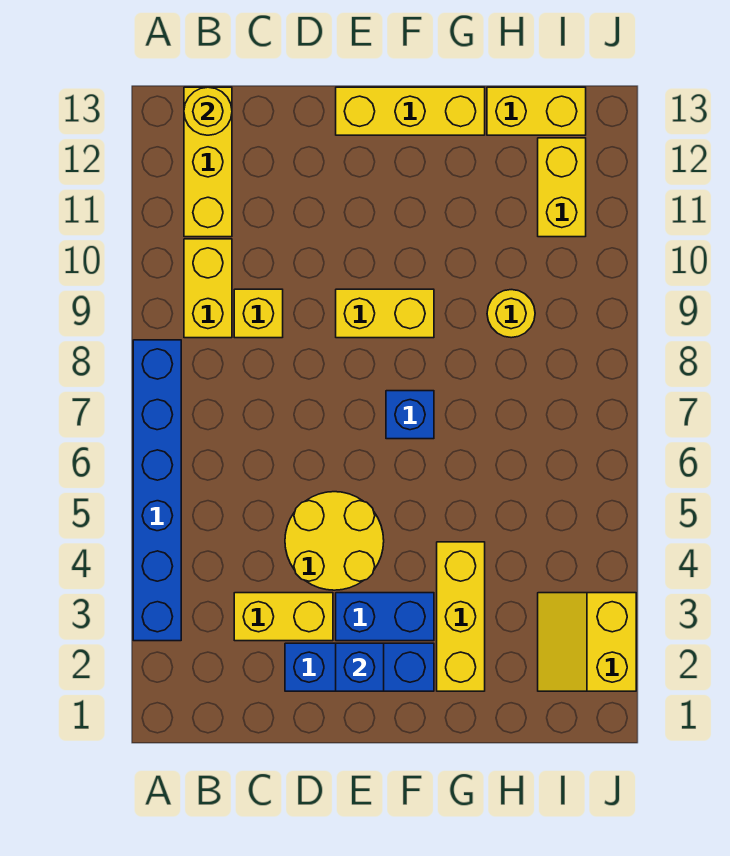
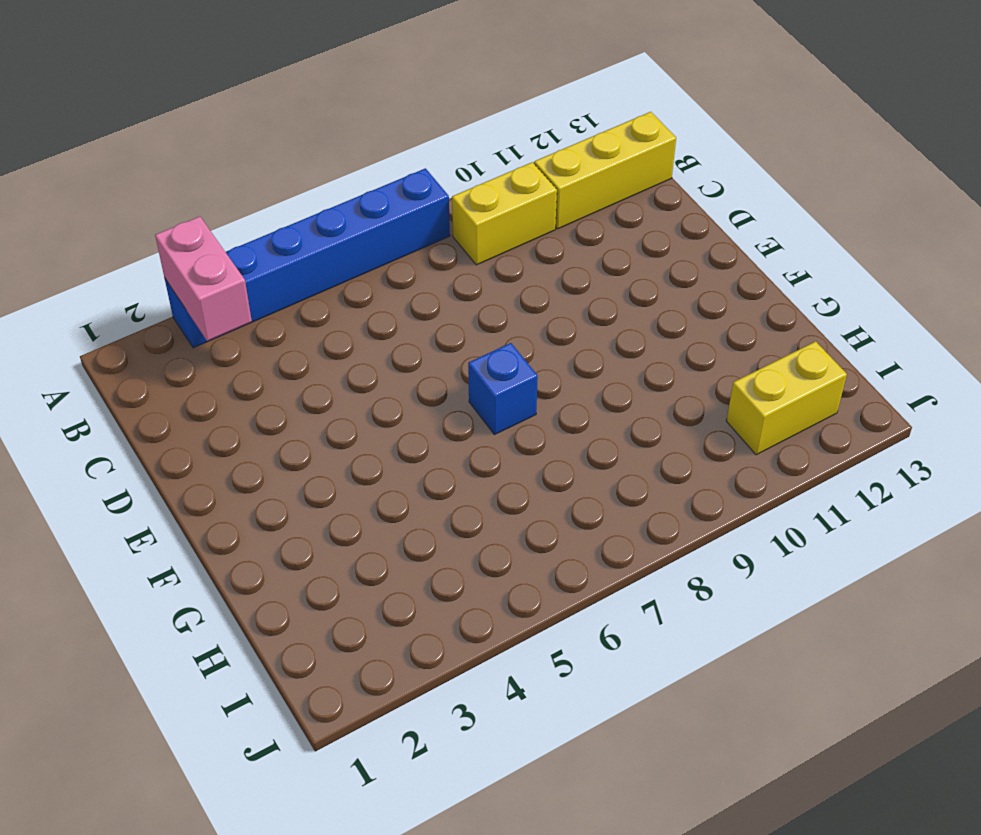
pink brick A3:B3 level 2 -> none
none -> yellow brick C3:D3 level 1
none -> yellow brick C9 level 1
none -> blue brick D2:F2 level 1

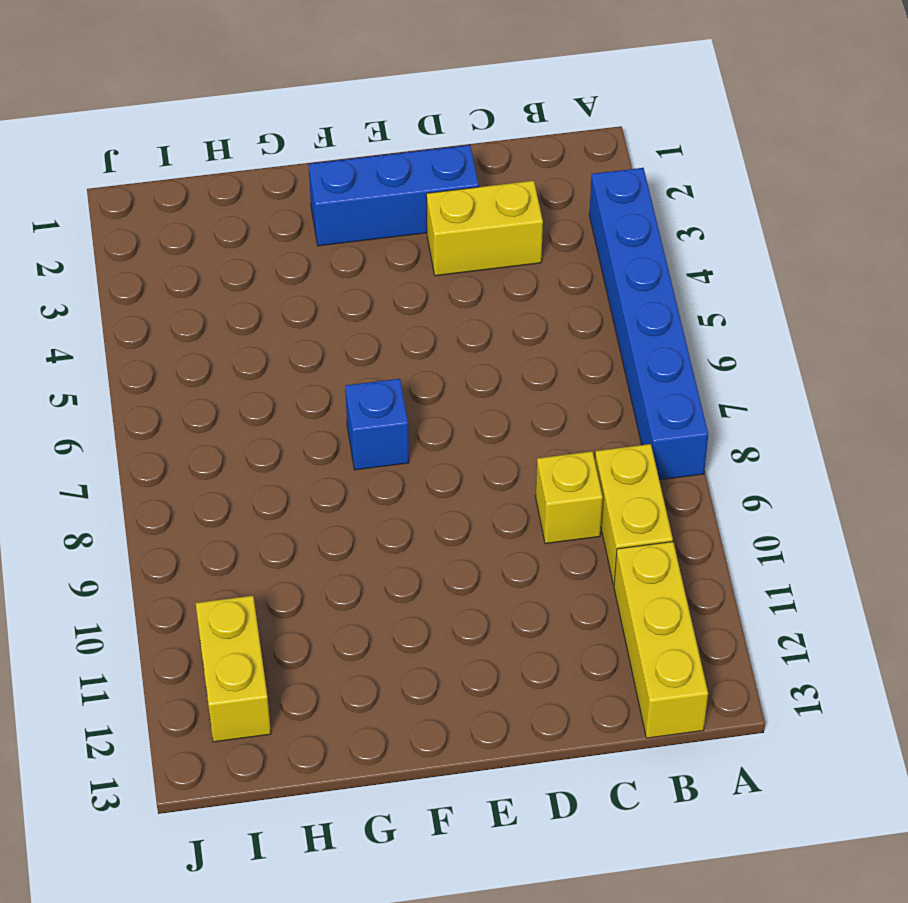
none -> yellow round brick D4:E5 level 1
none -> blue brick E3:F3 level 1
none -> yellow brick E9:F9 level 1

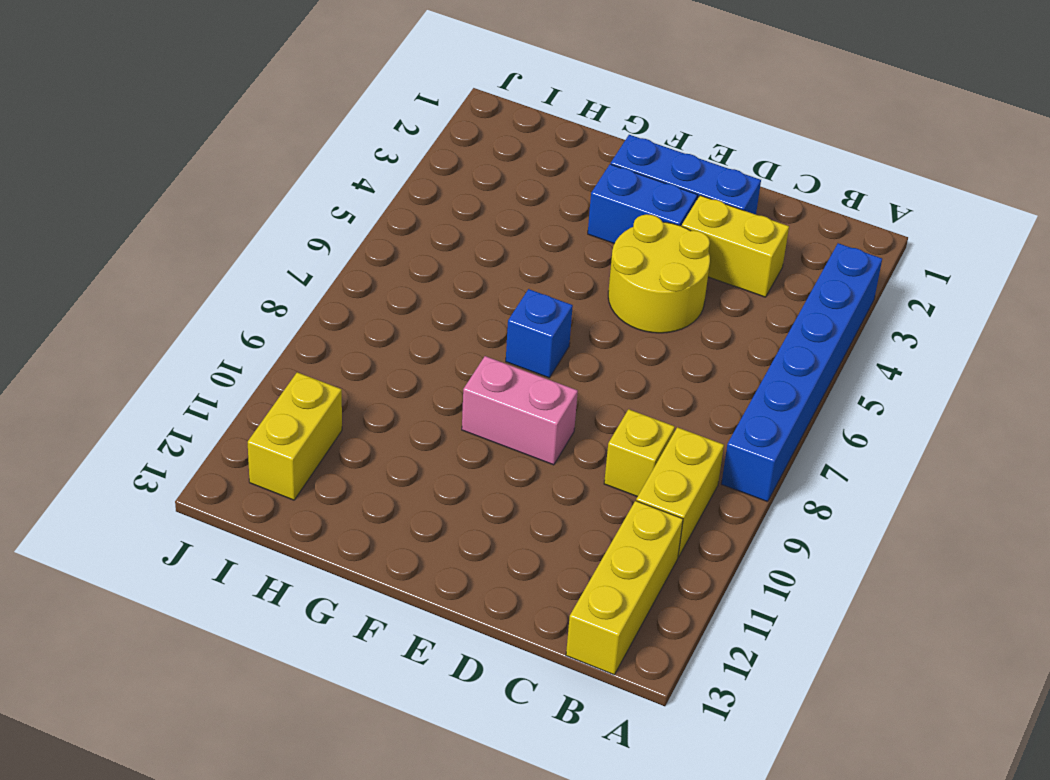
pink brick E9:F9 level 1 -> yellow brick E9:F9 level 1
none -> yellow brick E13:G13 level 1
none -> yellow brick G2:G4 level 1
none -> yellow round brick H9 level 1

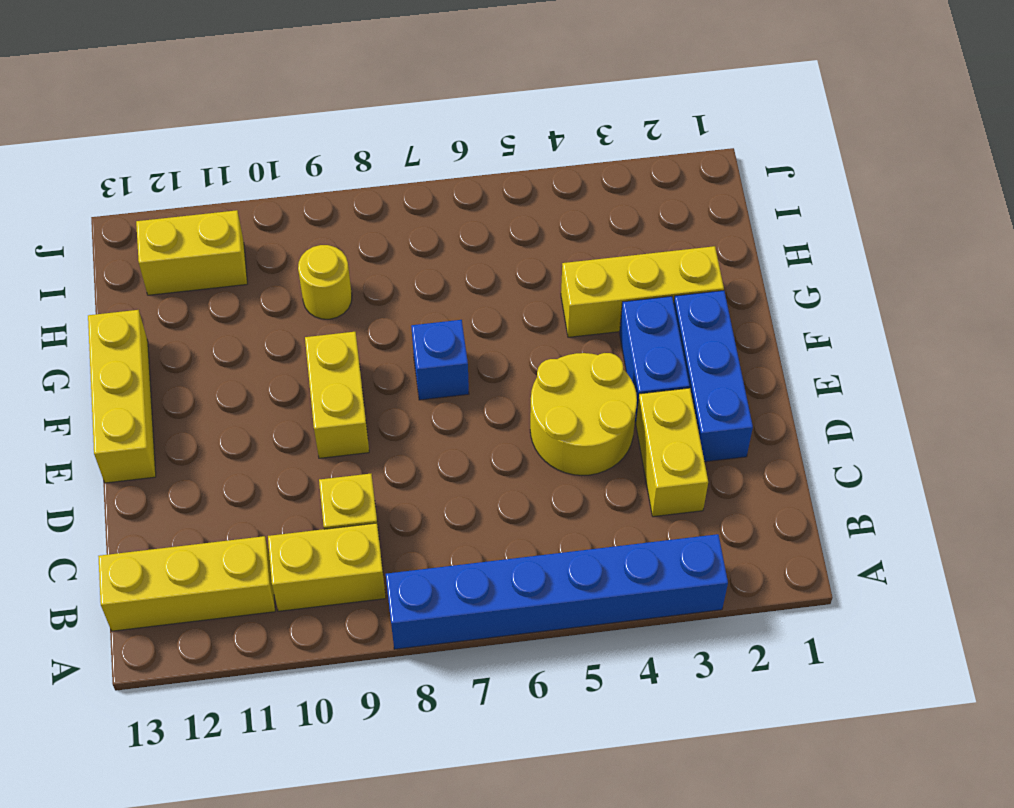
none -> yellow brick H13:I13 level 1
none -> yellow slope I2:J3 level 1 top J
none -> yellow round brick B13 level 2

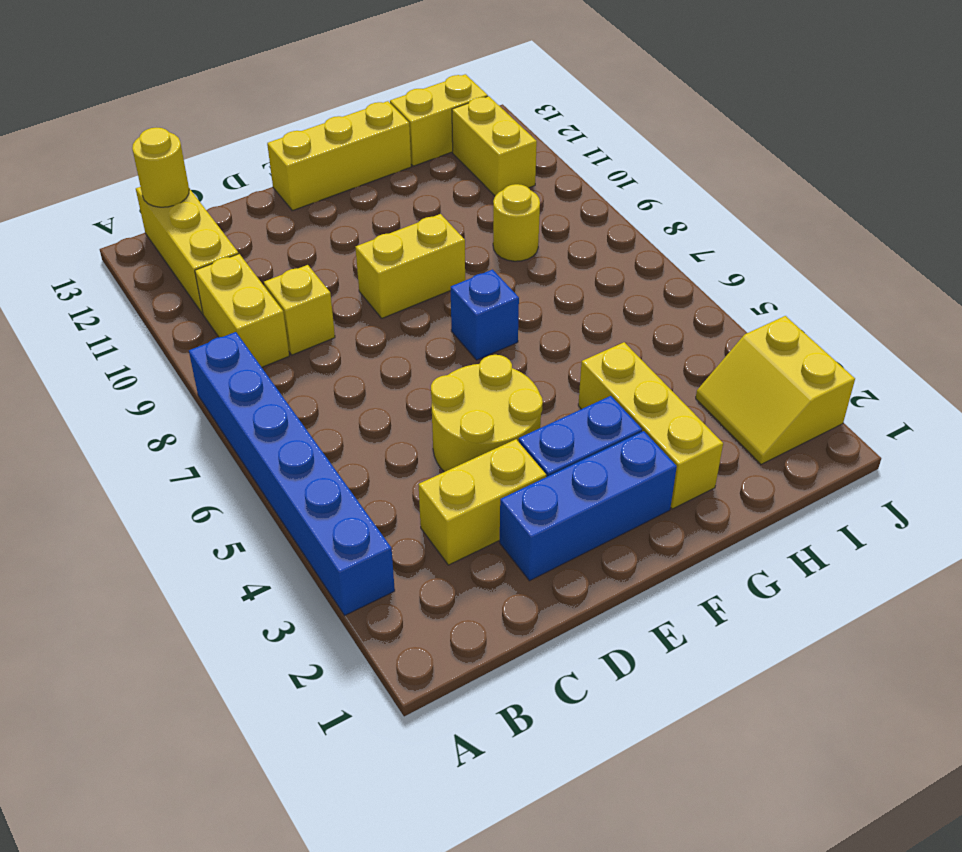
none -> blue brick E2 level 2

